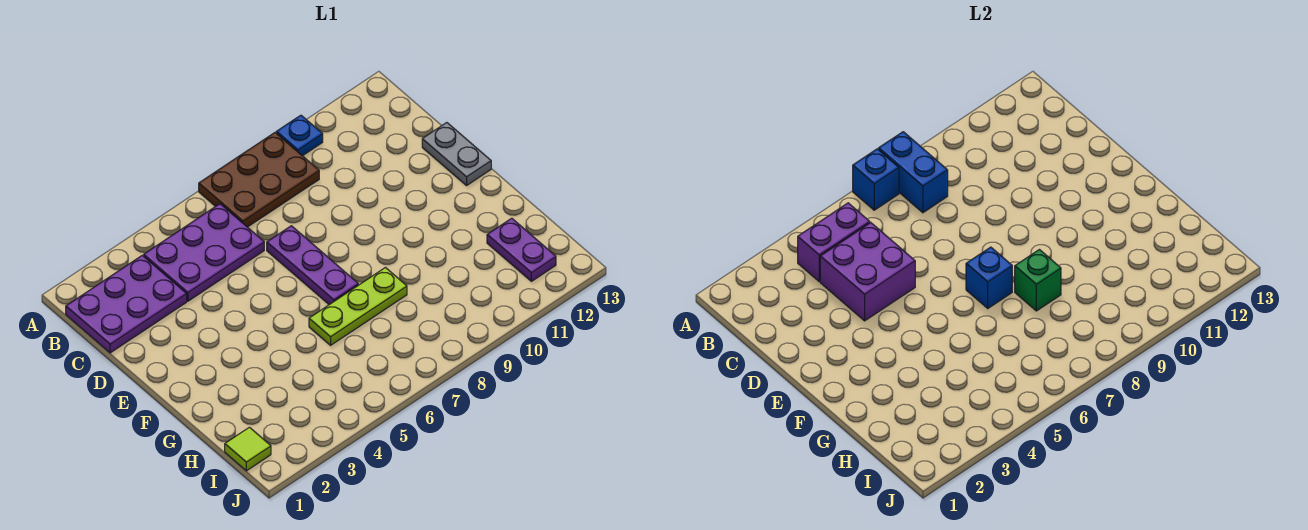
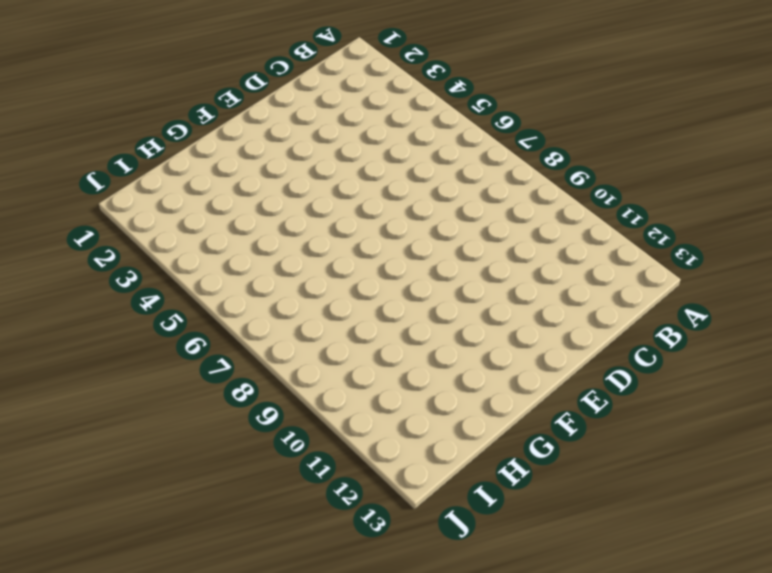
none -> brown plate A7:B9 level 1
none -> blue plate A10 level 1
none -> purple plate B1:C3 level 1

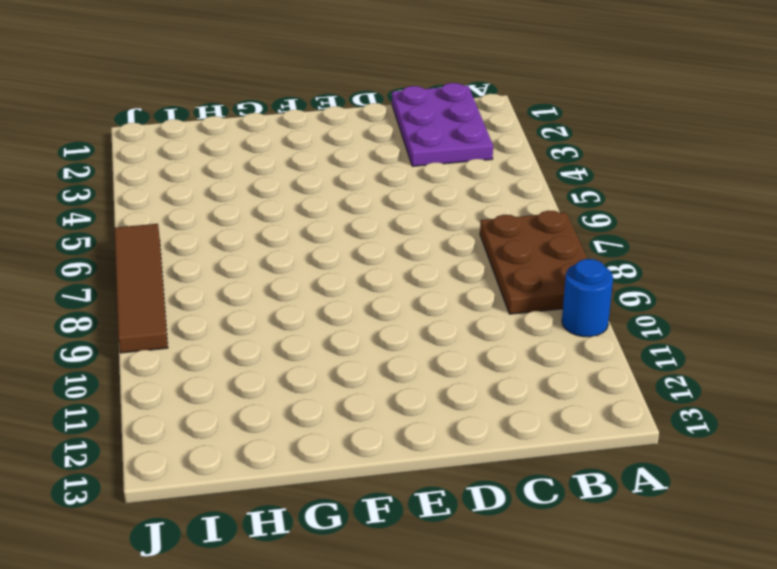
blue round brick A10 level 1 -> blue plate A10 level 1
brown tile J6:J9 level 1 -> none
none -> purple plate B4:C6 level 1
none -> purple plate D7:F7 level 1
none -> grey plate D13:E13 level 1

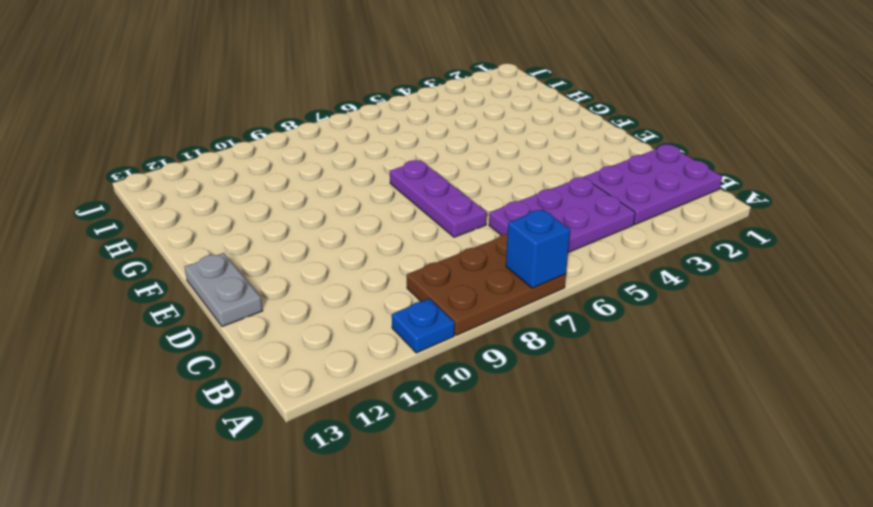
none -> lime plate G6:G8 level 1
none -> purple plate H12:I12 level 1
none -> lime tile I1 level 1

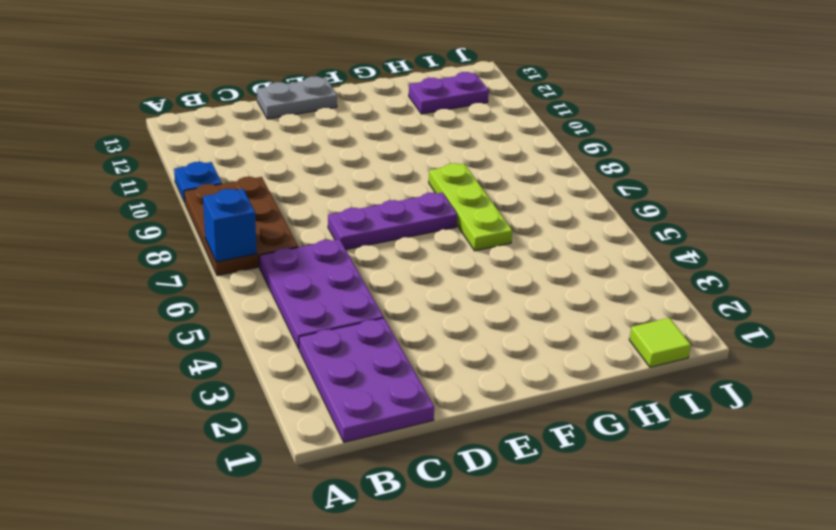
none -> blue brick A8:B8 level 2
none -> purple brick B4:B5 level 2
none -> purple brick C4:D5 level 2

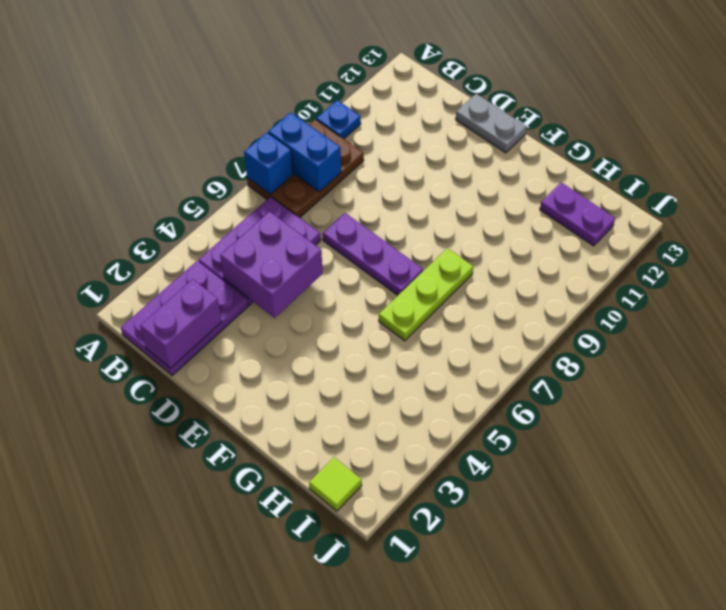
purple brick C1:C2 level 2 -> purple brick B4:B5 level 2
none -> blue brick F7 level 2
none -> green brick G8 level 2

